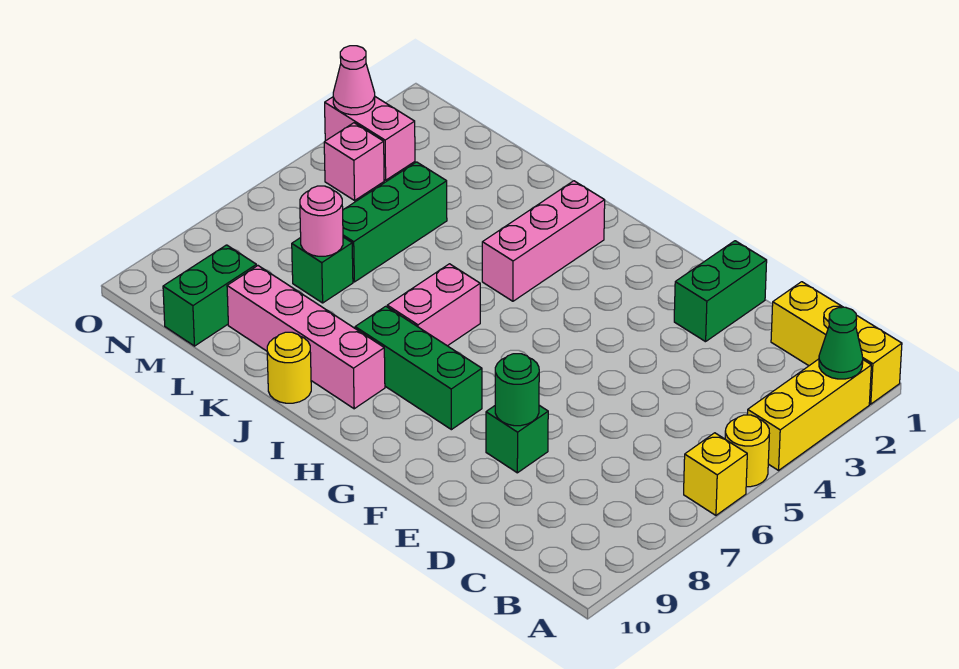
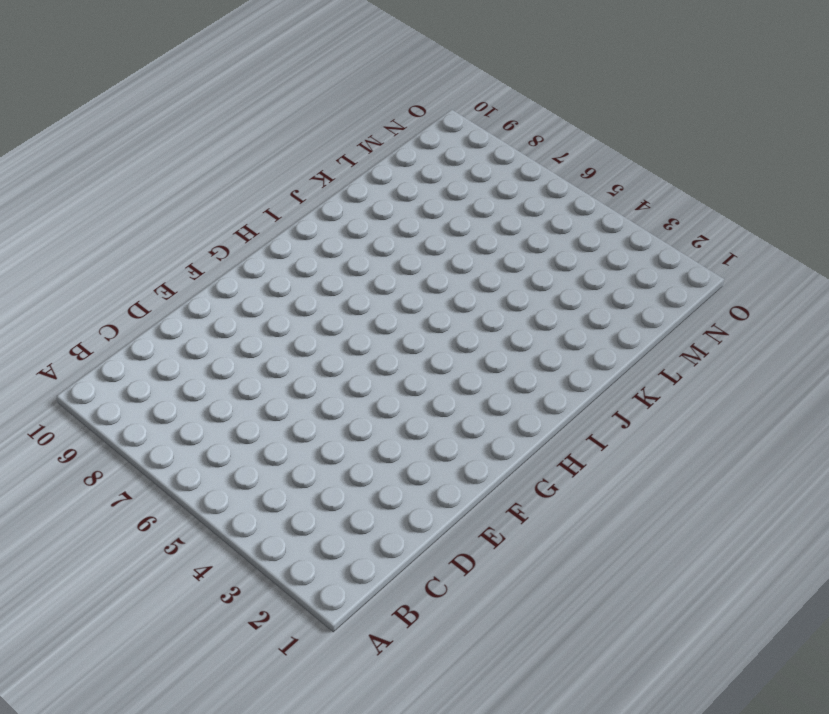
none -> yellow brick A1:C1 level 1
none -> yellow brick A2:A4 level 1
none -> yellow round brick A5 level 1

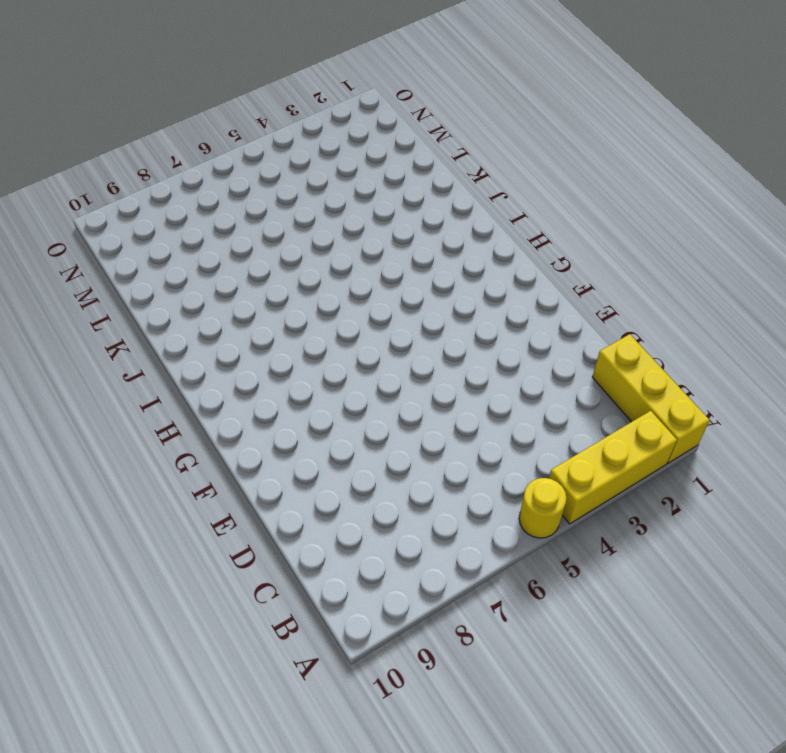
none -> yellow brick A6 level 1
none -> green brick E1:E2 level 1
none -> green brick E8 level 1

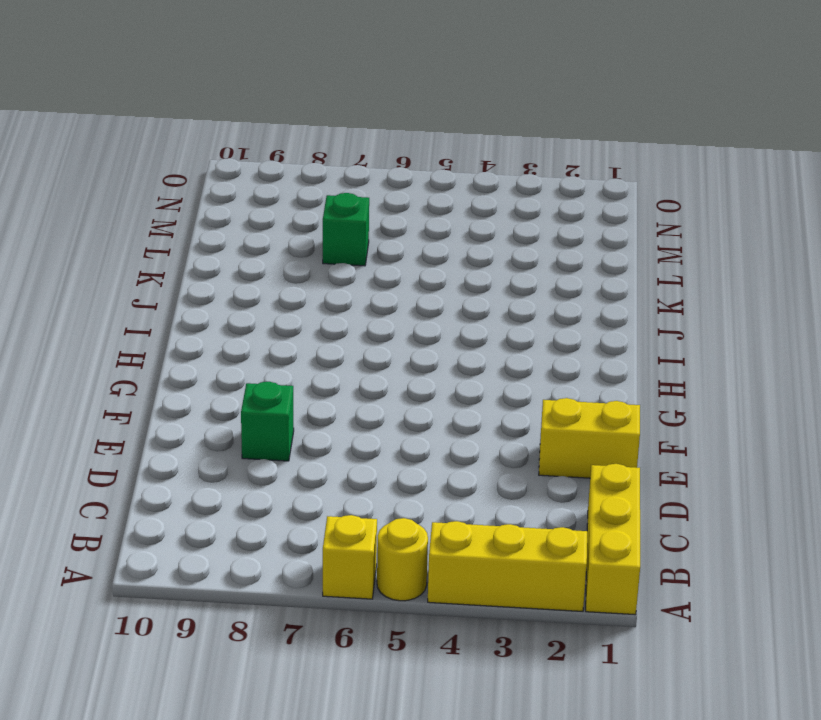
yellow brick E1:E2 level 1 -> green brick E1:E2 level 1
none -> green brick G8:I8 level 1
none -> pink brick I2:I4 level 1
none -> pink brick I6:I7 level 1

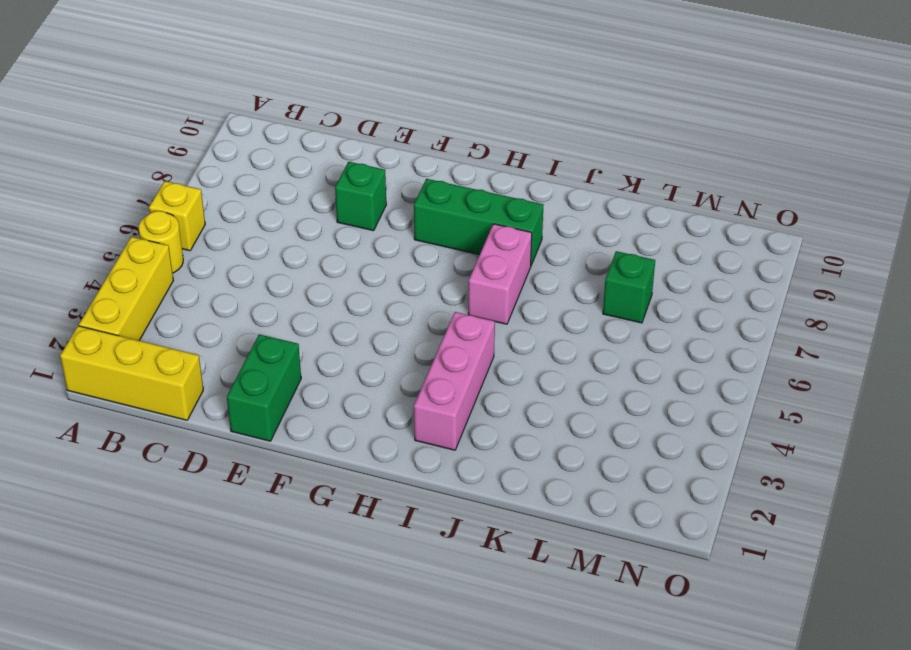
none -> pink brick I9:L9 level 1
none -> yellow round brick J10 level 1
none -> green brick L4:L6 level 1

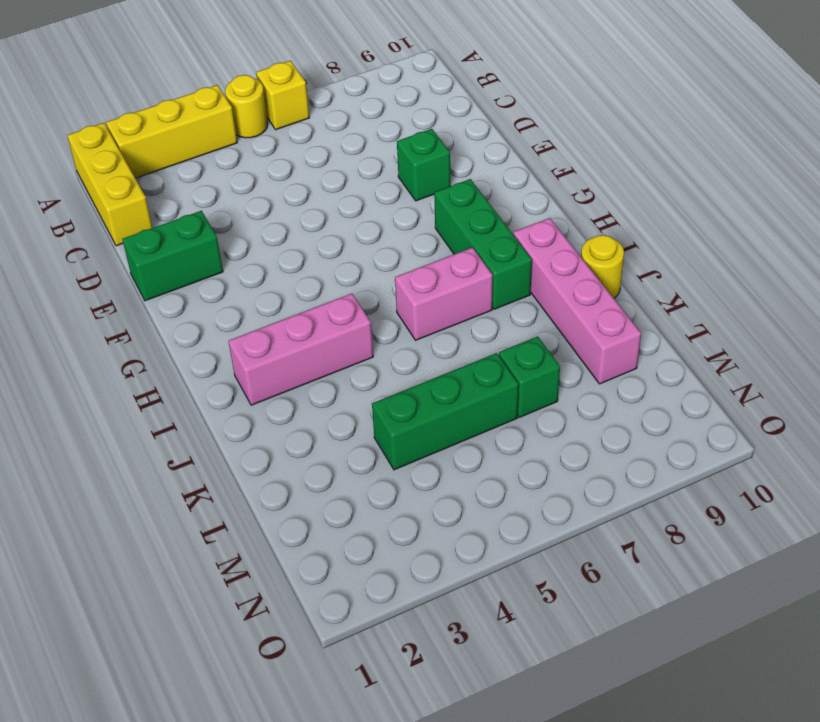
none -> green brick M9:M10 level 1
none -> pink brick N3:O3 level 1
none -> pink brick N4 level 1

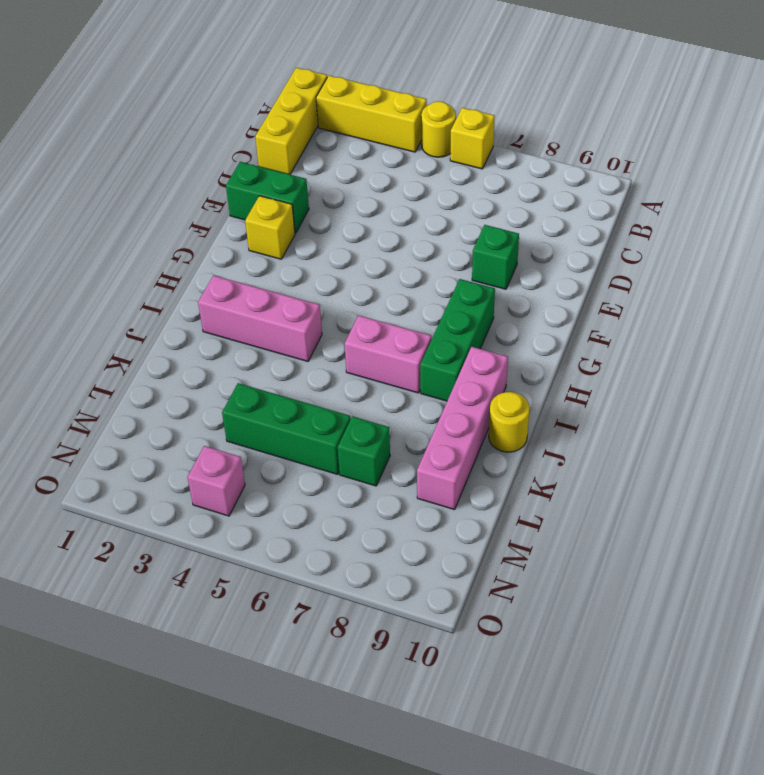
yellow brick F2 level 1 -> none
none -> green brick M9:M10 level 1
none -> pink brick N3:O3 level 1
none -> green cone A2 level 2

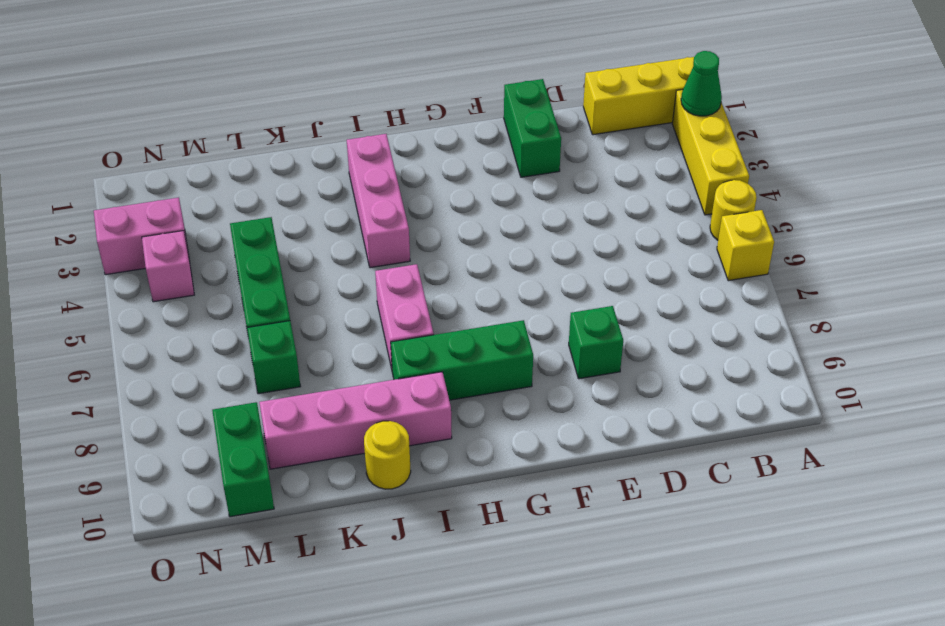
none -> green round brick E8 level 2
none -> pink round brick L7 level 2
none -> pink cone O3 level 2

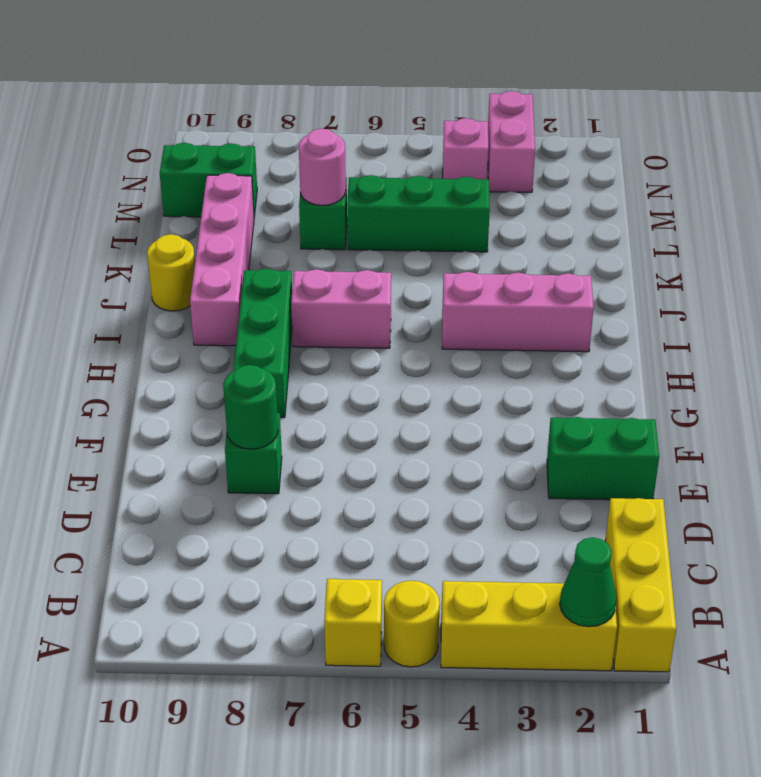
none -> pink cone O3 level 2

